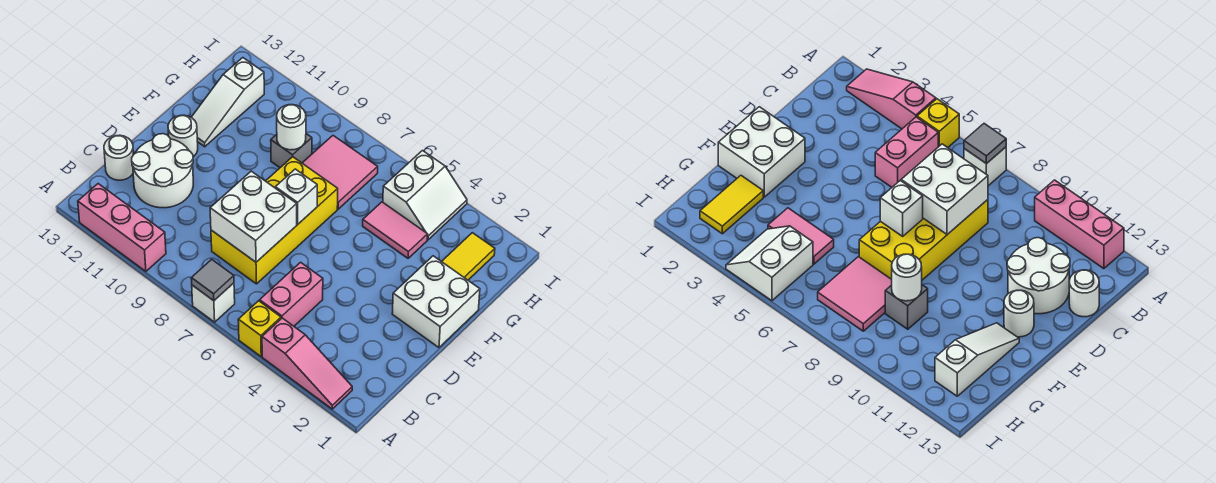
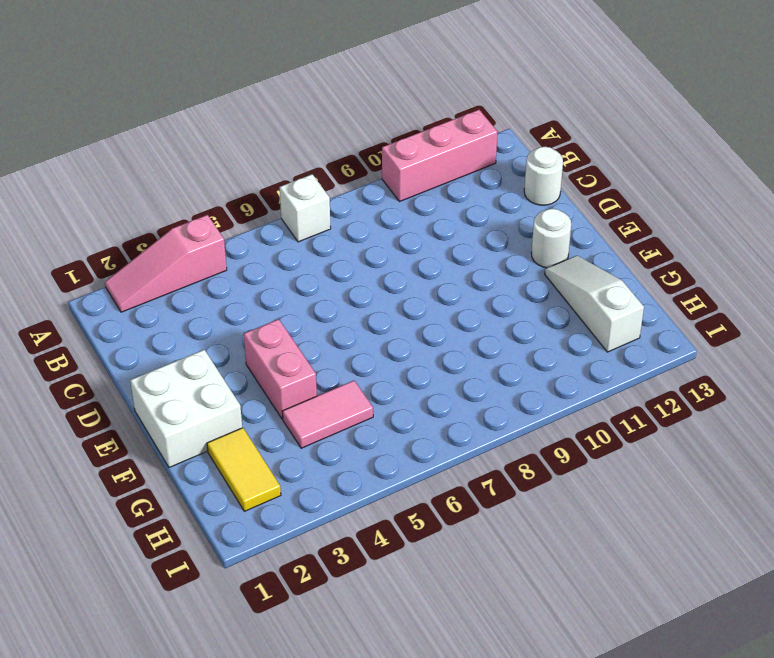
pink brick E4:F4 level 1 -> pink brick B5:C5 level 1
none -> yellow brick A5 level 1
none -> yellow brick C7:F8 level 1
none -> white round brick C11:D12 level 1

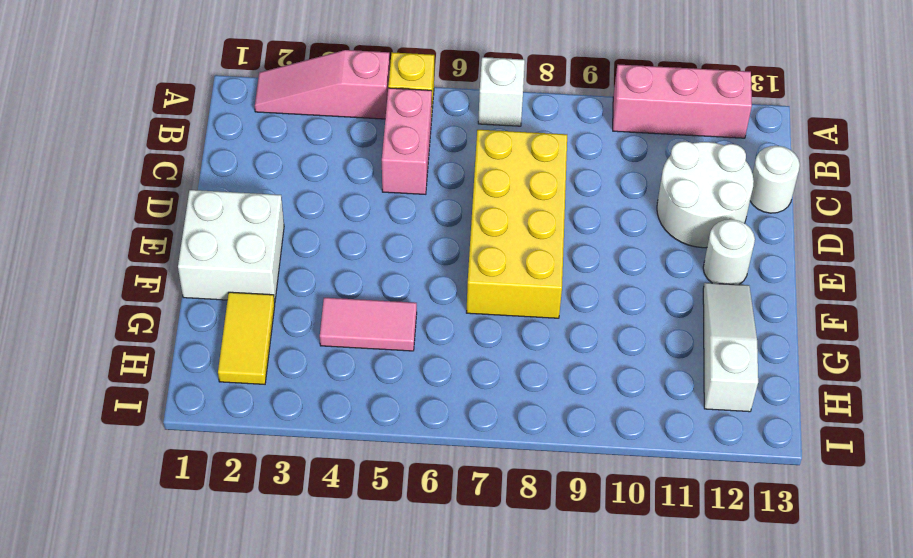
none -> pink tile G7:H8 level 1
none -> grey brick G9 level 1
none -> white slope H4:I5 level 1 top 5

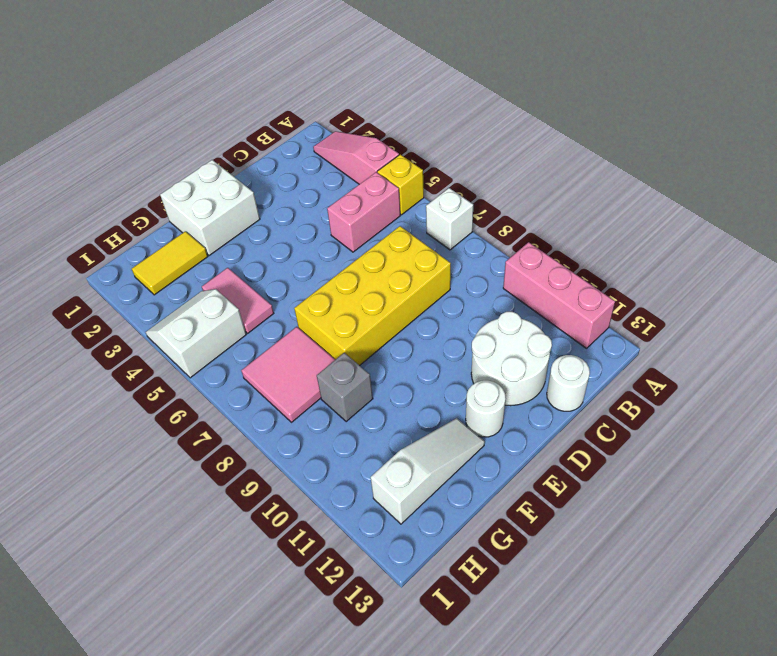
none -> grey tile A7 level 2
none -> white brick C7:D8 level 2
none -> white brick E7 level 2

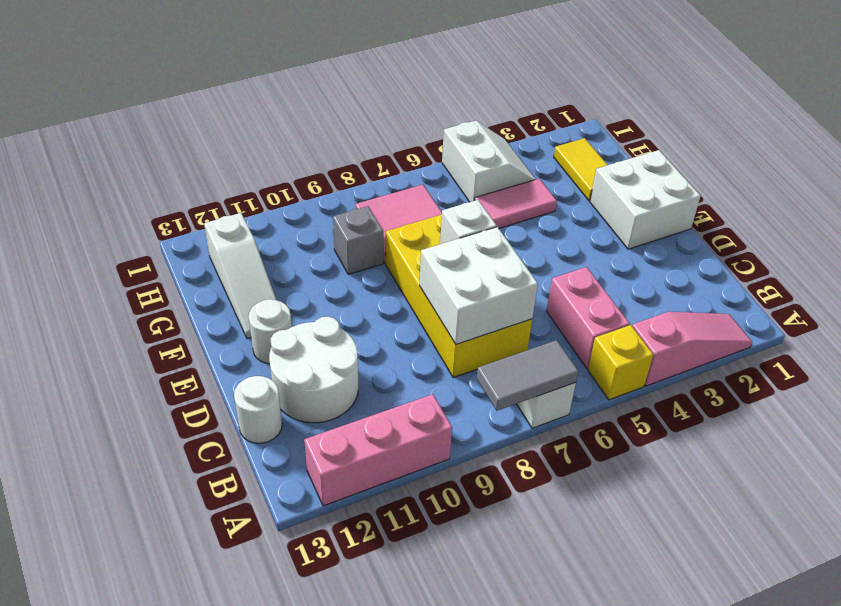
grey tile A7:A8 level 2 -> grey tile A7 level 2
none -> white round brick G9 level 2

